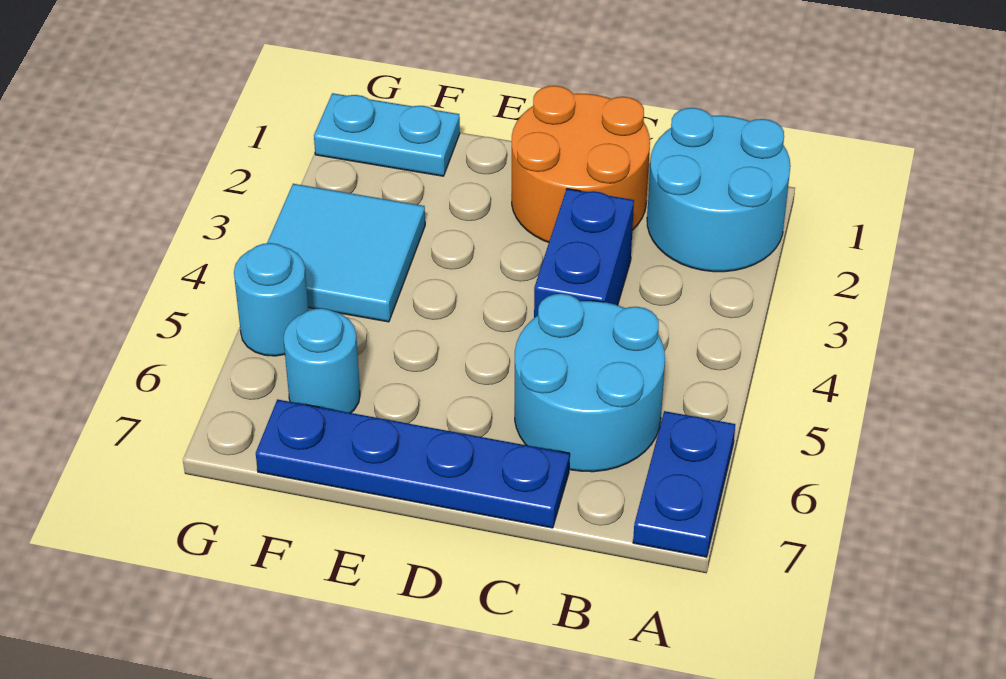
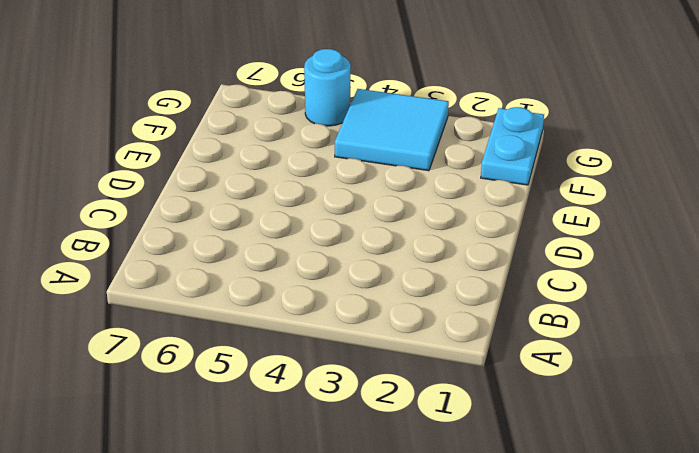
none -> cyan round brick A1:B2 level 1
none -> blue plate A6:A7 level 1

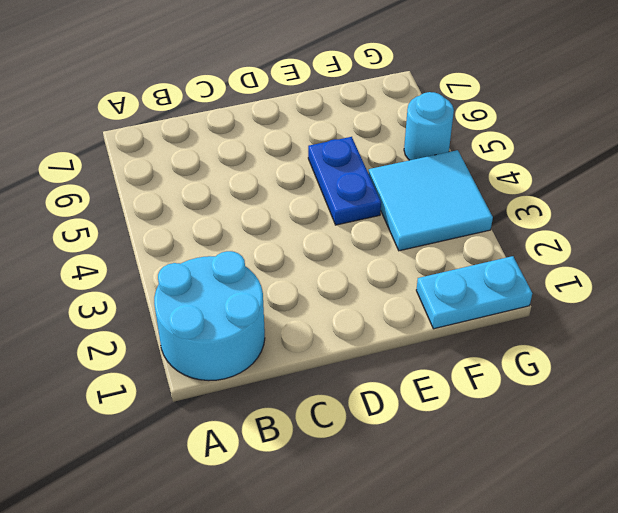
blue plate E4:E5 level 1 -> blue plate A6:A7 level 1
none -> cyan round brick B5:C6 level 1
none -> orange round brick C1:D2 level 1

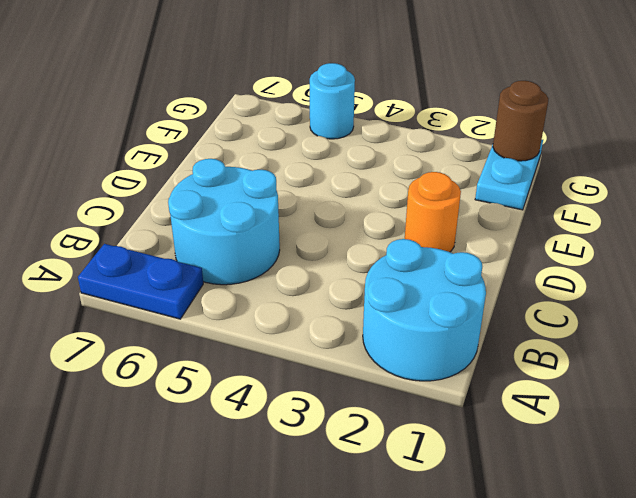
orange round brick D2 level 1 -> orange round brick C1:D2 level 1
brown round brick G1 level 2 -> none
none -> blue brick C3:C4 level 1
none -> blue plate C7:F7 level 1

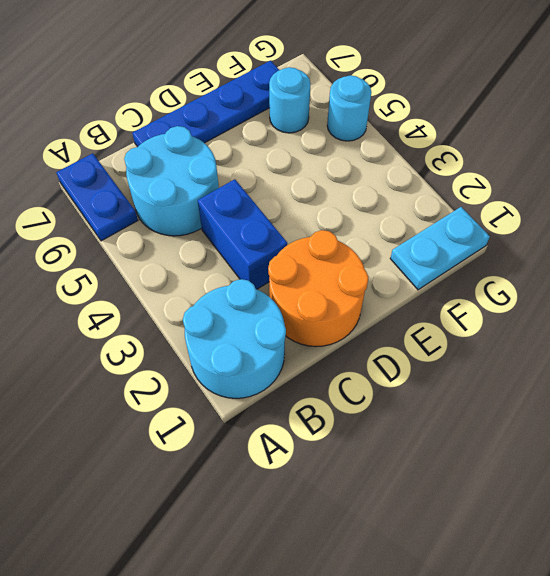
none -> cyan tile F3:G4 level 1

